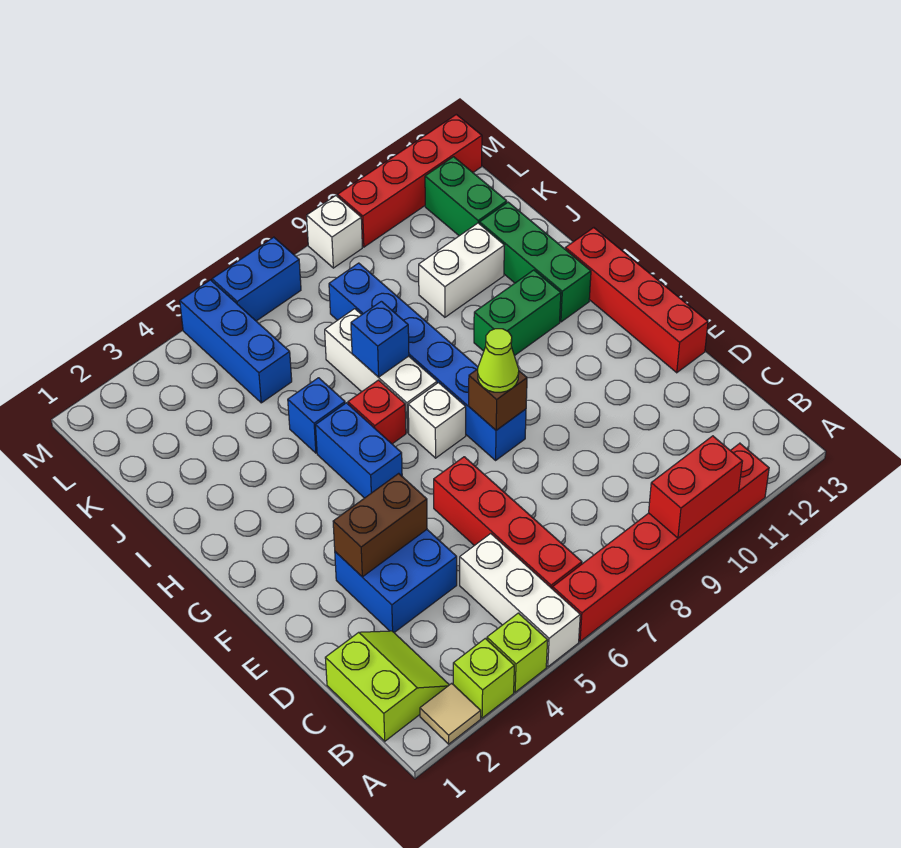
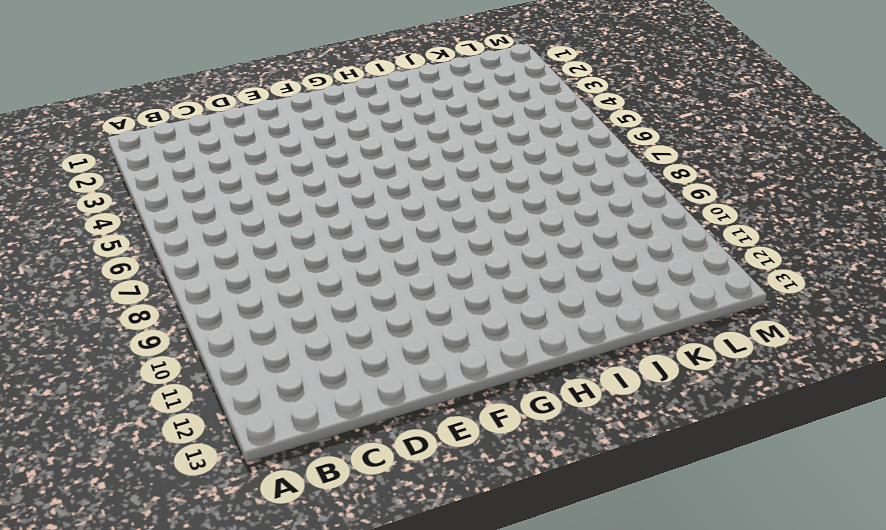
none -> tan tile A2 level 1
none -> lime brick A3 level 1
none -> lime brick A4 level 1

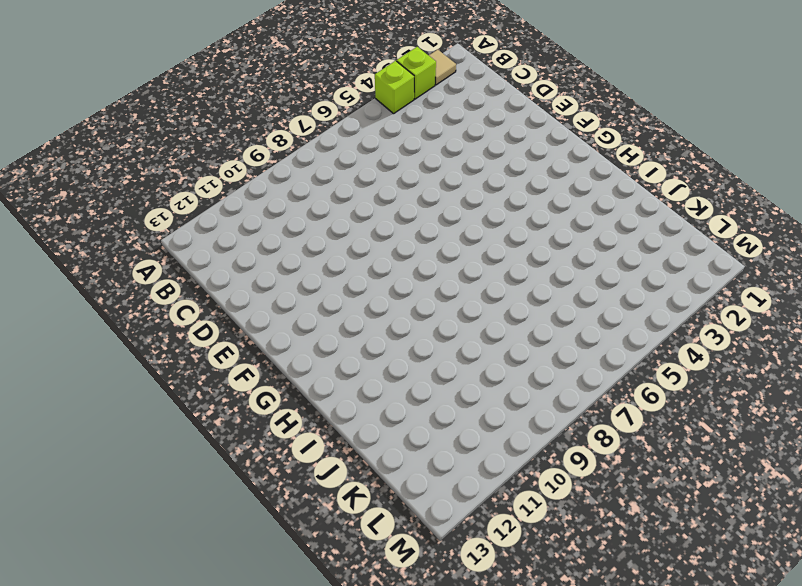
none -> white brick A5:C5 level 1
none -> red brick A6:A11 level 1
none -> lime slope B1:C2 level 1 top 1

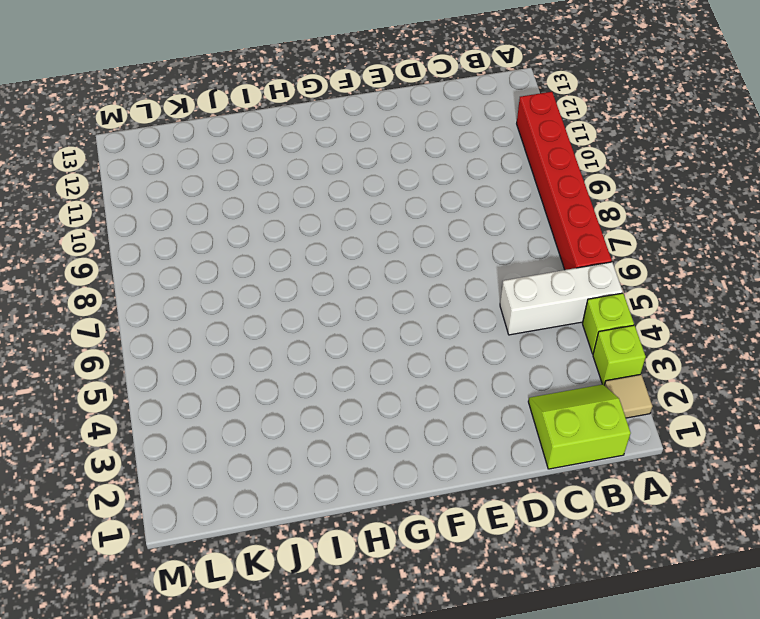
none -> red brick B6:E6 level 1
none -> blue brick D3:E4 level 1
none -> red brick E13:H13 level 1

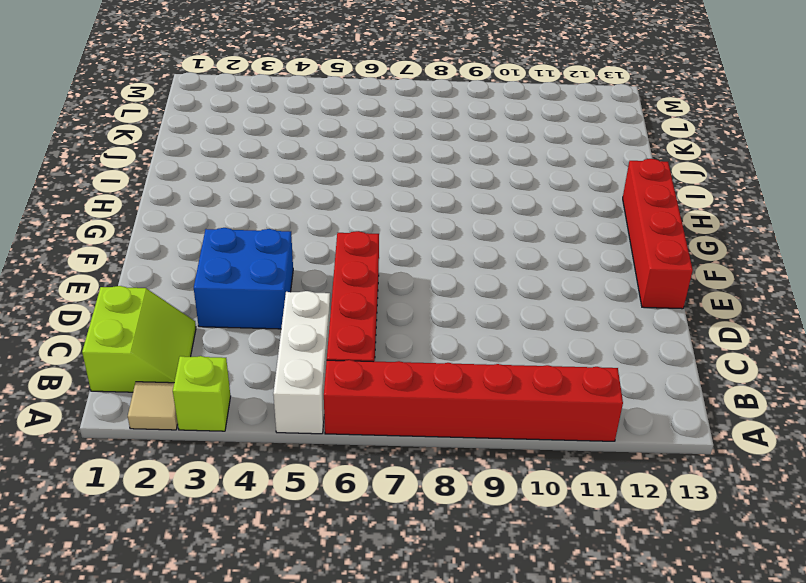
none -> lime brick A4 level 1
none -> blue brick F8:K8 level 1
none -> blue brick G5:H5 level 1

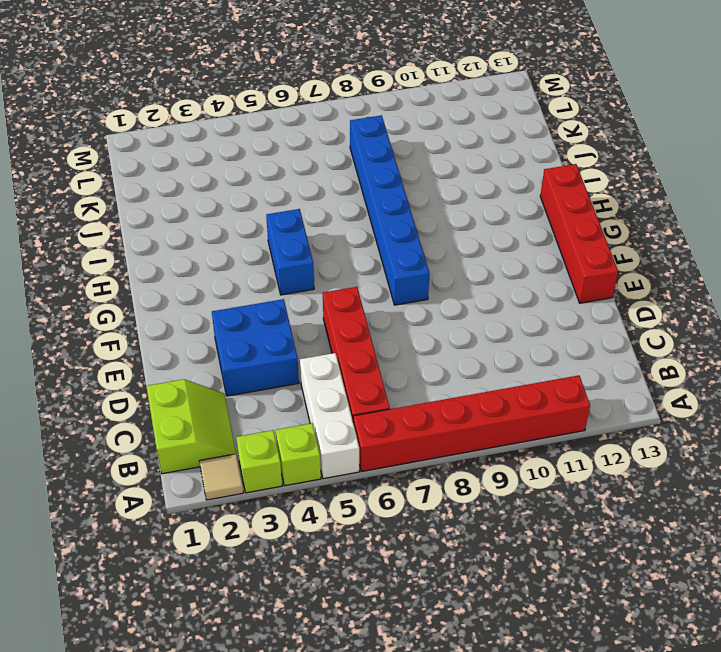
none -> white brick G7 level 1
none -> red brick H6 level 1
none -> white brick H7:J7 level 1

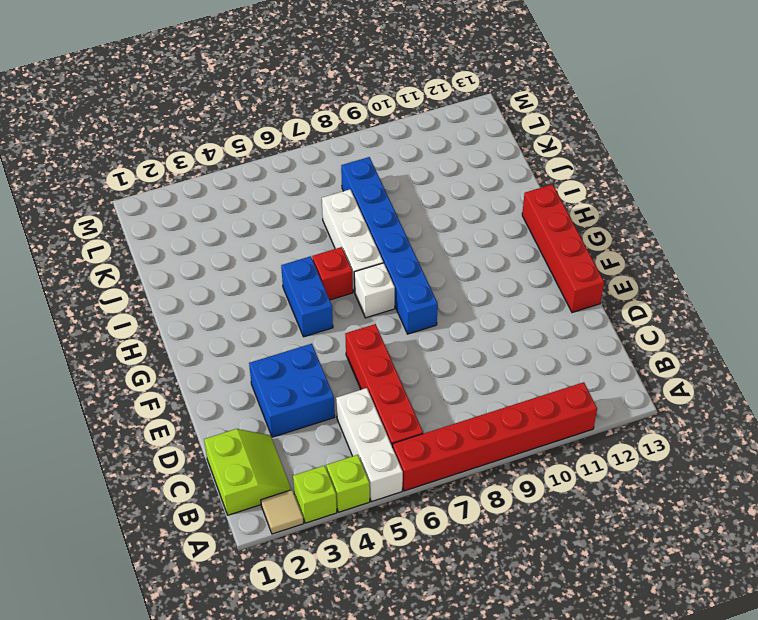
none -> green brick H10:H11 level 1
none -> green brick H12:J12 level 1
none -> blue brick I5 level 1

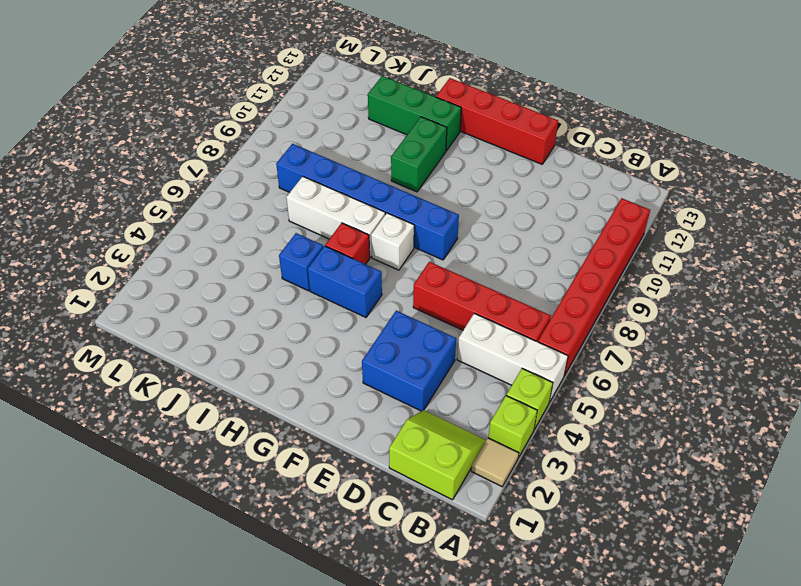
none -> white brick J10:J11 level 1
none -> blue brick K5:M5 level 1
none -> green brick K12:L12 level 1

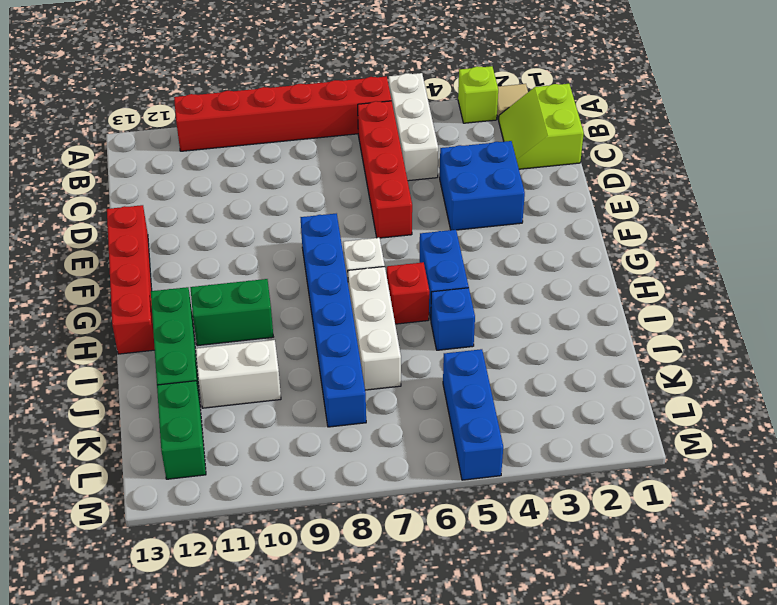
none -> lime brick A4 level 1
none -> blue brick M6:M7 level 1
none -> white brick M9 level 1

